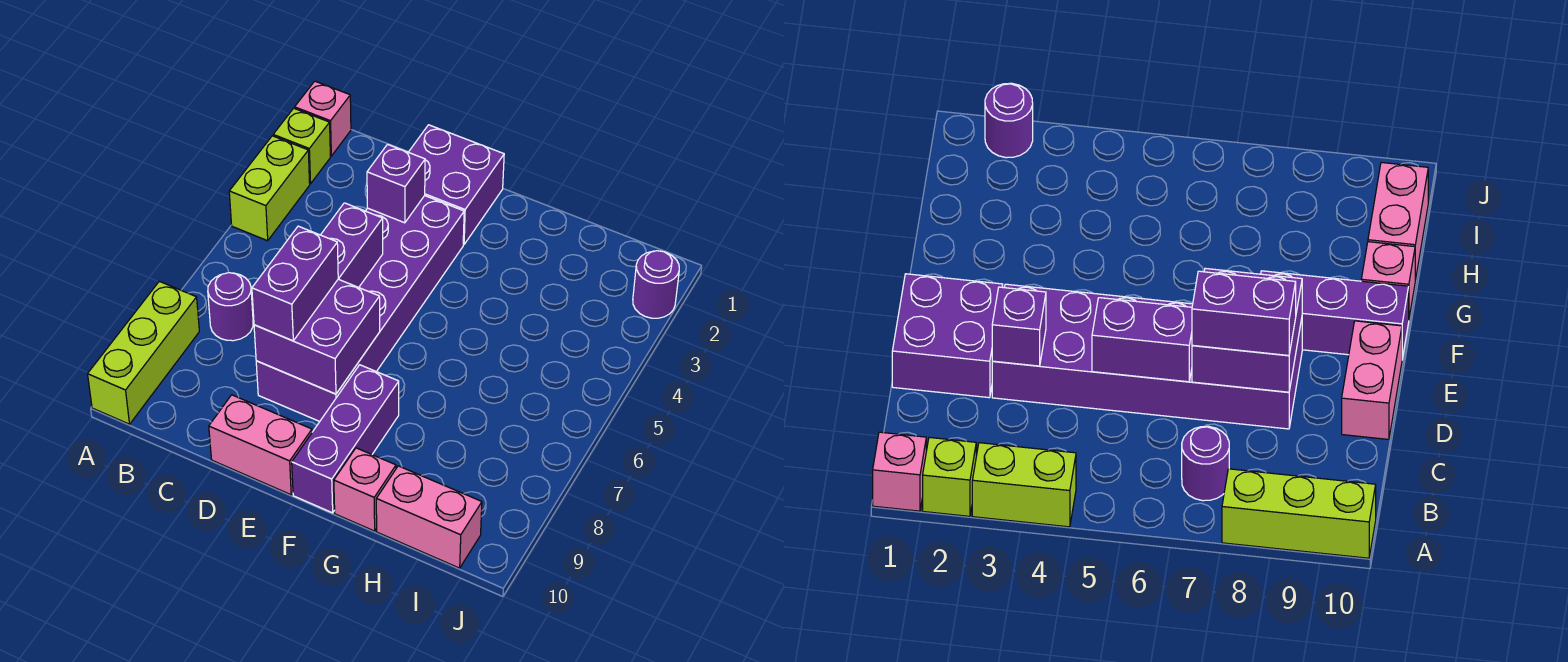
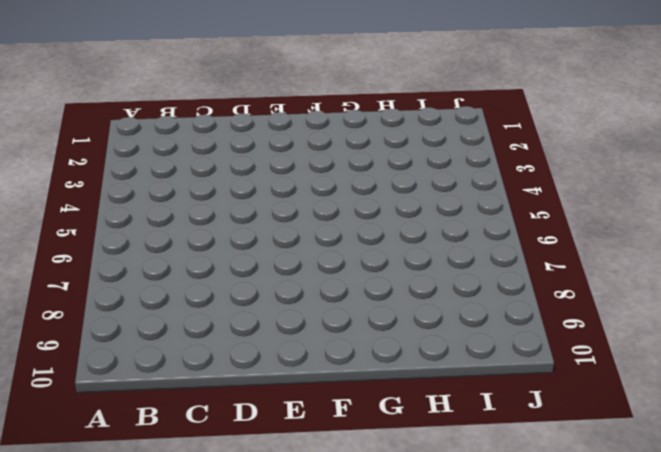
none -> pink brick A1 level 1
none -> lime brick A2 level 1
none -> lime brick A3:A4 level 1

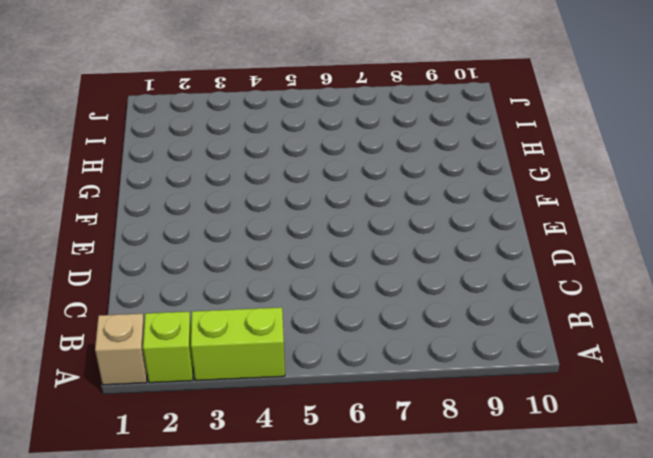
tan brick A1 level 1 -> pink brick A1 level 1
none -> lime brick A8:A10 level 1
none -> purple round brick B7 level 1
none -> purple brick D1:E2 level 1

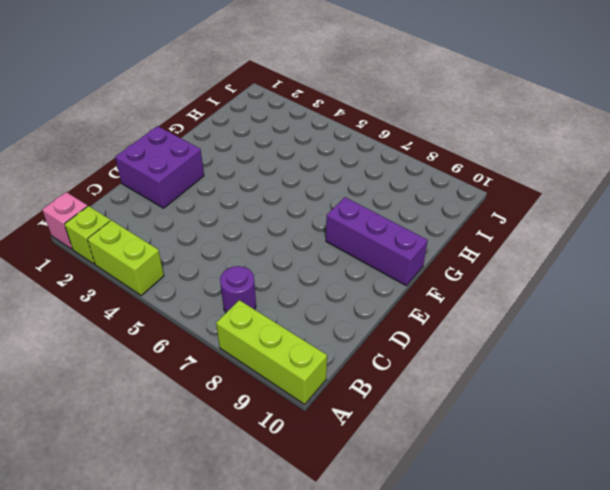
none -> purple brick D3:E8 level 1
none -> pink brick D10:E10 level 1
none -> pink brick G10 level 1

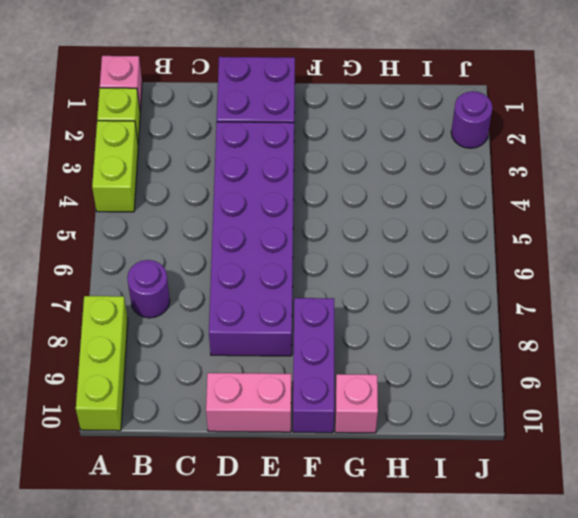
none -> pink brick H10:I10 level 1
none -> purple brick D3 level 2
none -> purple brick D5:D6 level 2

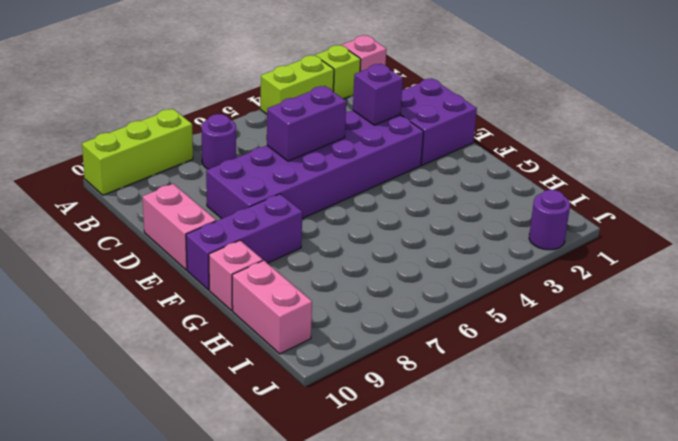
none -> purple brick D7:E8 level 2
none -> purple brick D7:D8 level 3

